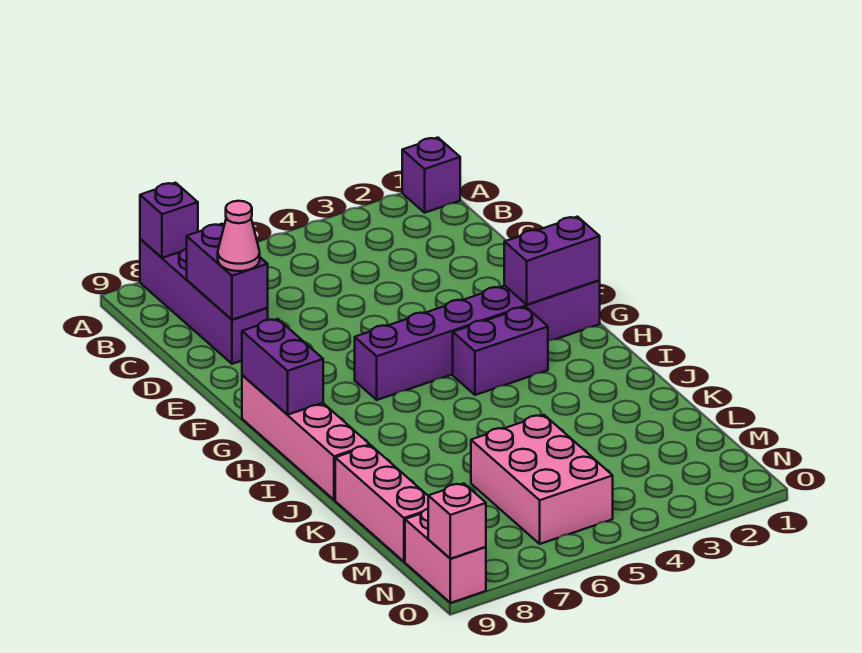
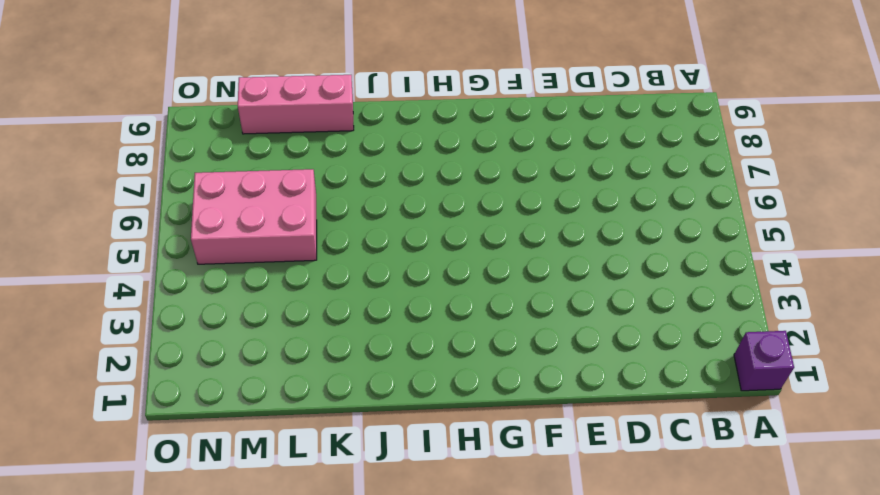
none -> purple brick A8:D8 level 1
none -> purple brick G1:G6 level 1
none -> pink brick G9:J9 level 1

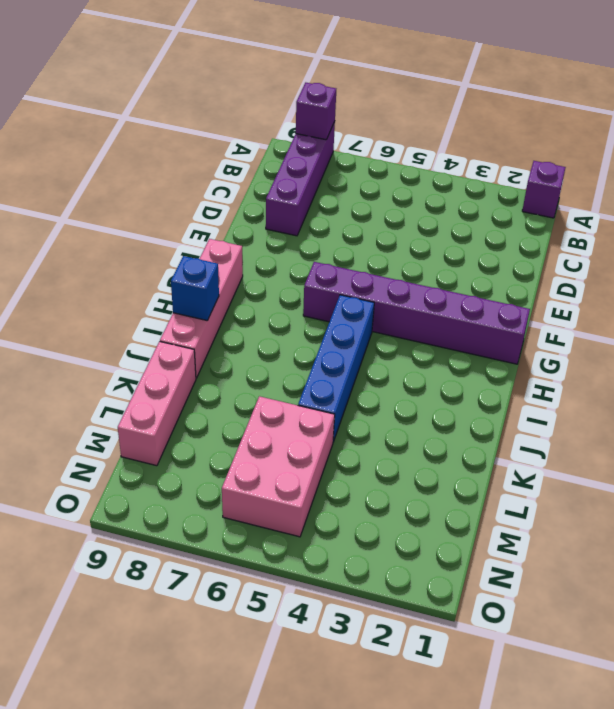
blue brick H5:K5 level 1 -> none
blue brick I9 level 2 -> none
none -> purple brick H3:H4 level 1
none -> pink brick N9:O9 level 1
none -> purple brick C8:D8 level 2

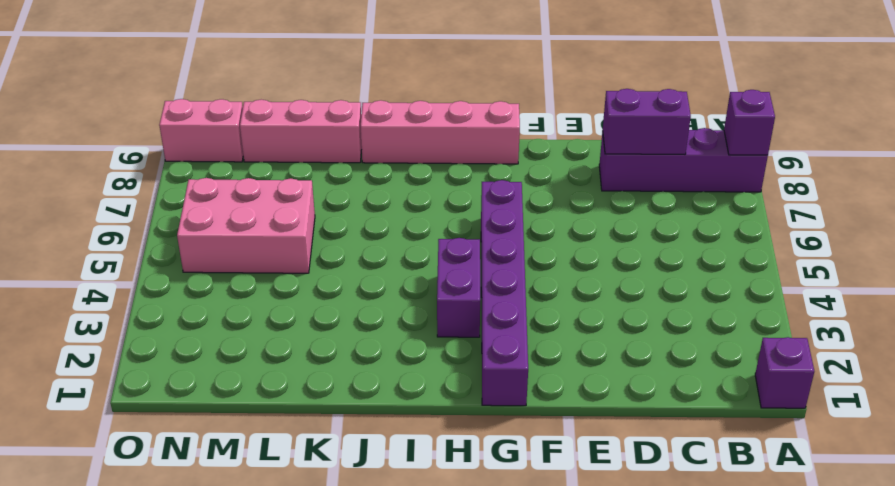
none -> purple brick G1:G2 level 2
none -> purple brick G9:H9 level 2
none -> pink brick O9 level 2

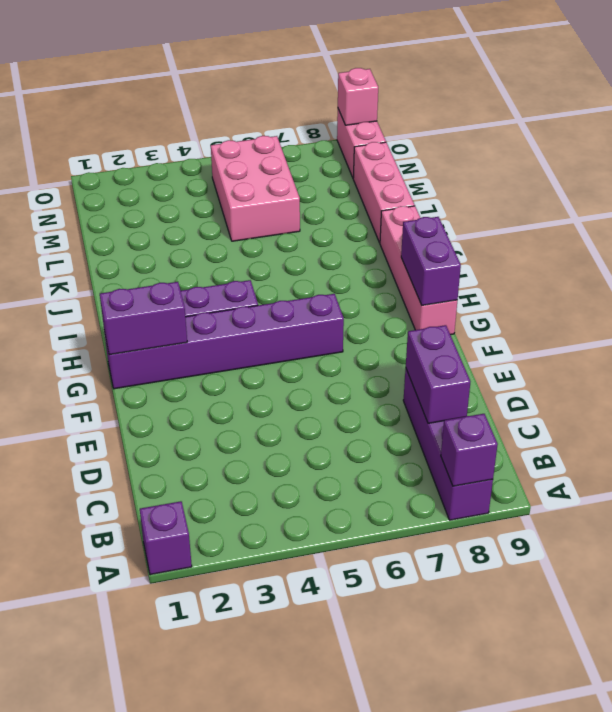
none -> pink cone D8 level 3

